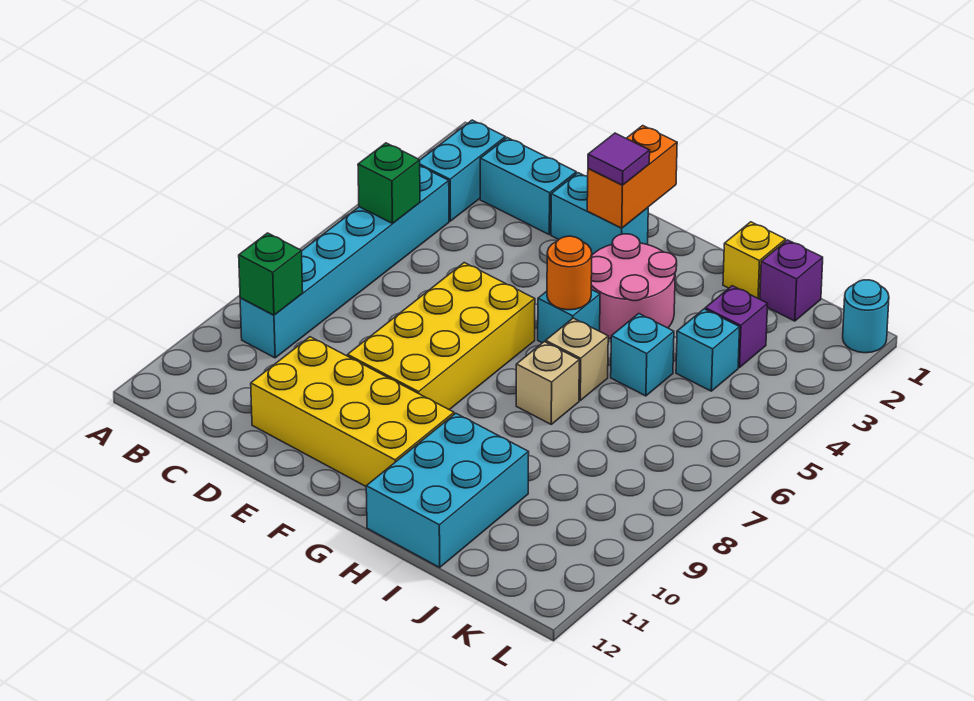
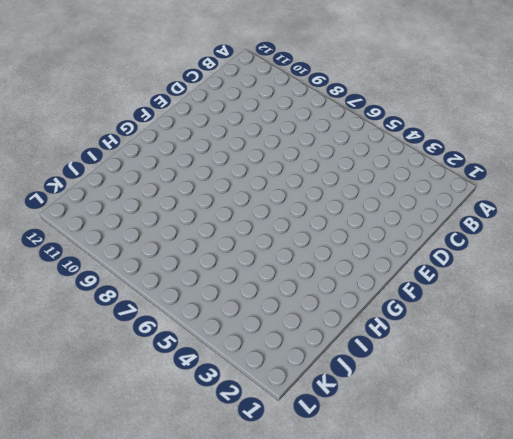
none -> cyan brick B2:B3 level 1
none -> cyan brick B4:B9 level 1
none -> cyan brick C2:D2 level 1

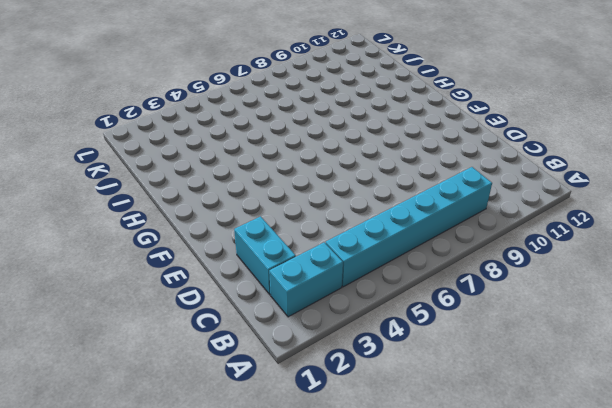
none -> yellow brick D10:G11 level 1
none -> cyan brick E2:F2 level 1
none -> yellow brick E6:F9 level 1

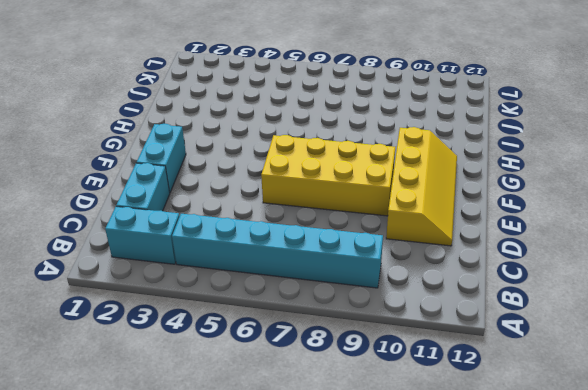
yellow slope D10:G11 level 1 top 10 -> yellow brick D10:G11 level 1
none -> pink round brick G3:H4 level 1
none -> cyan brick G5 level 1
none -> tan brick H6 level 1

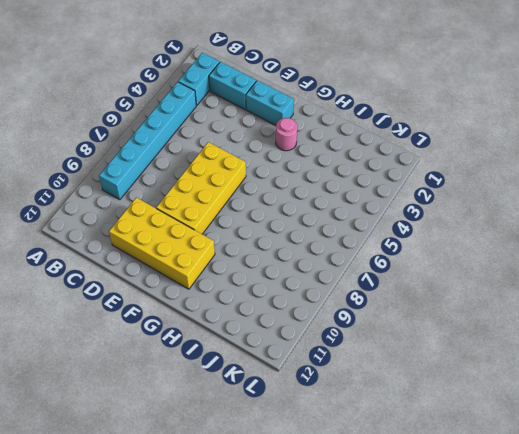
pink round brick G3 level 1 -> pink round brick G3:H4 level 1
none -> cyan brick G5 level 1
none -> tan brick H6 level 1
none -> tan brick H7 level 1

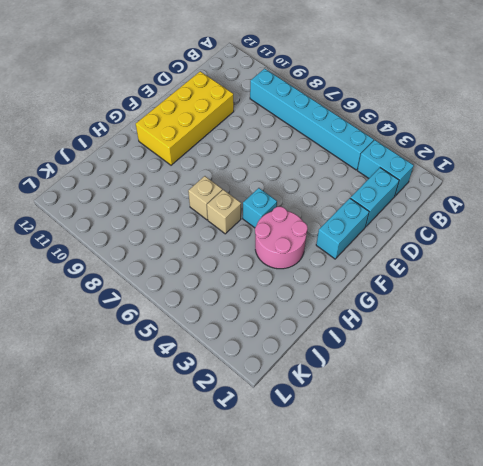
none -> yellow brick E6:F9 level 1
none -> cyan brick H10:I12 level 1
none -> yellow brick I1 level 1

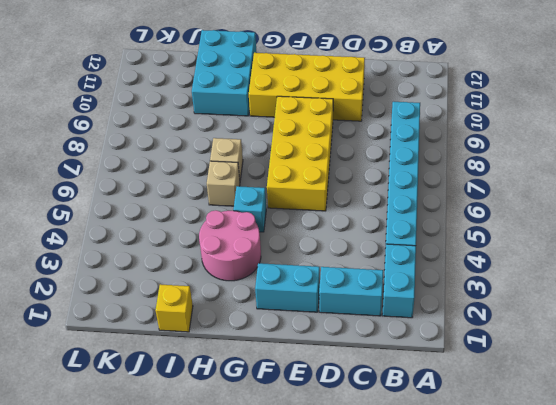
none -> cyan brick I5 level 1
none -> purple brick J1 level 1
none -> purple brick J3 level 1

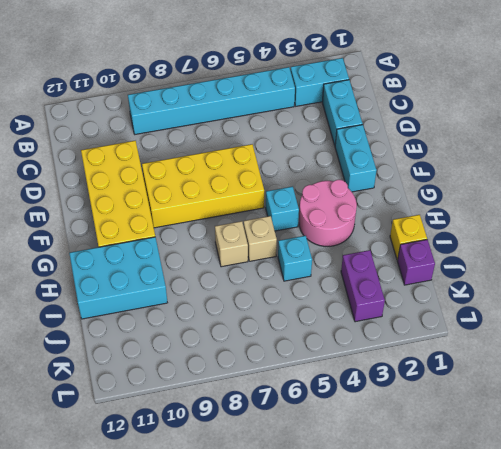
purple brick J3:K3 level 1 -> purple brick J3 level 1
none -> cyan brick J4 level 1
none -> cyan round brick L1 level 1
none -> green brick B5 level 2

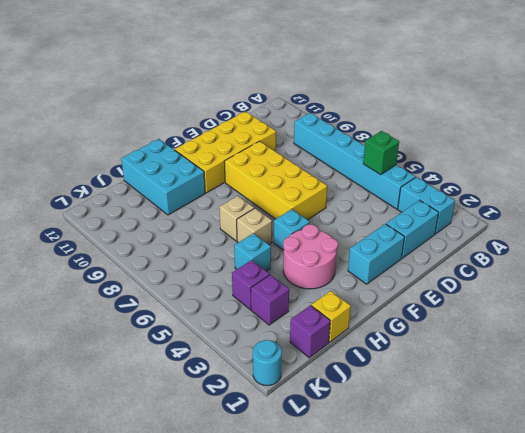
purple brick J4 level 1 -> cyan brick J4 level 1
none -> green brick B9 level 2
none -> orange brick F1:F2 level 2
none -> orange round brick G5 level 2

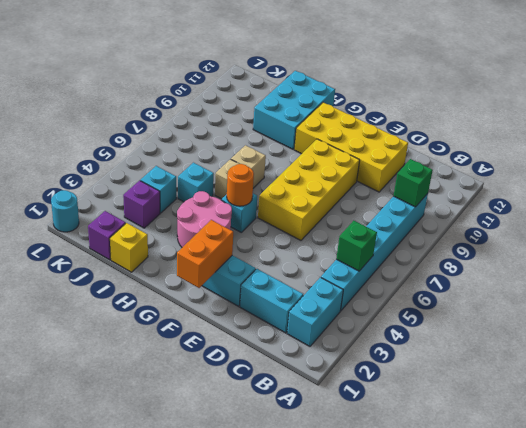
none -> purple tile F2 level 3

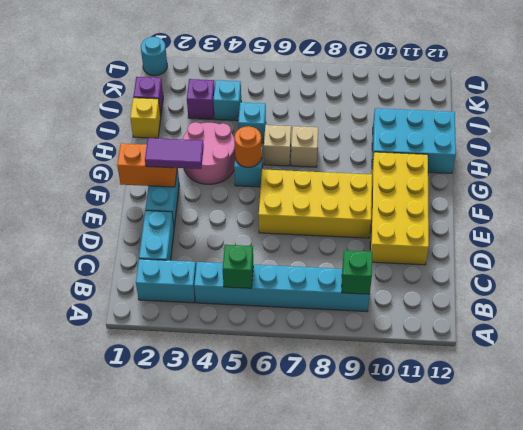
purple tile F2:F3 level 3 -> purple tile F2 level 3

